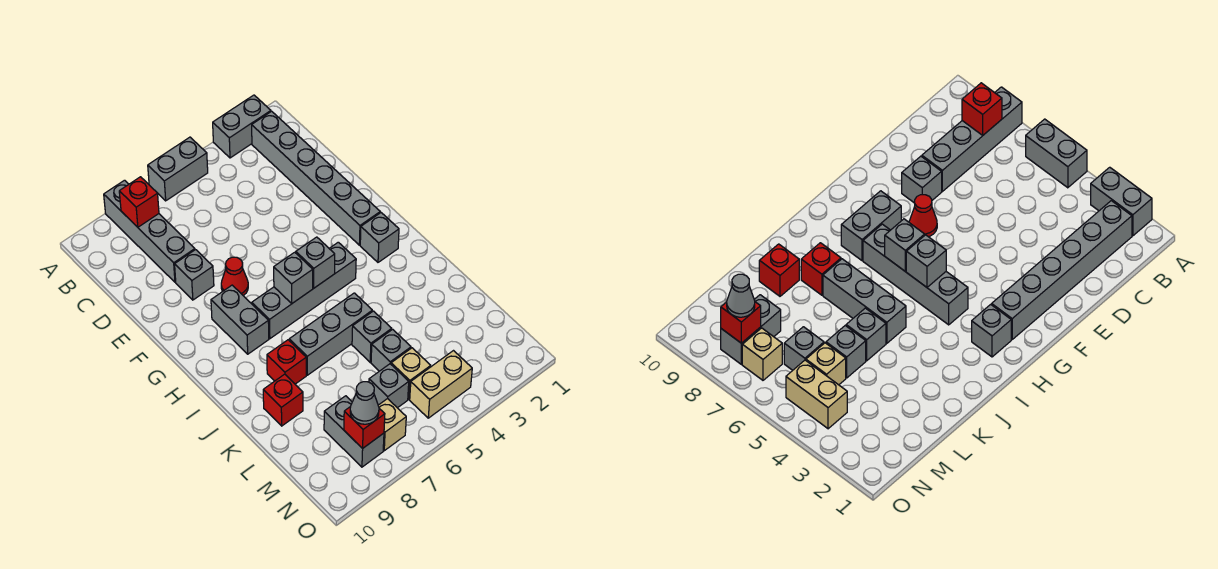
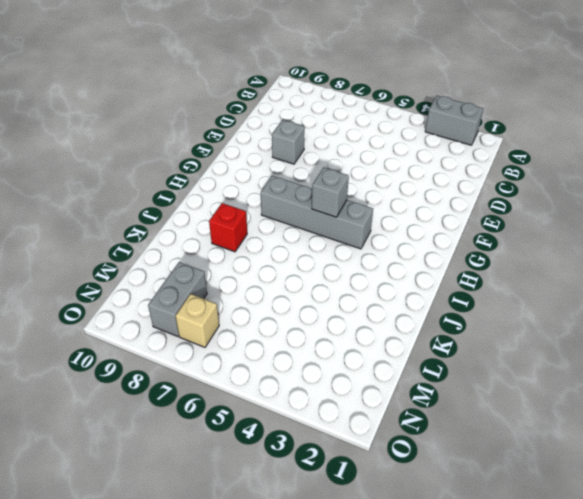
none -> grey brick A5:A6 level 1
none -> grey brick A8:D8 level 1
none -> grey brick B2:G2 level 1

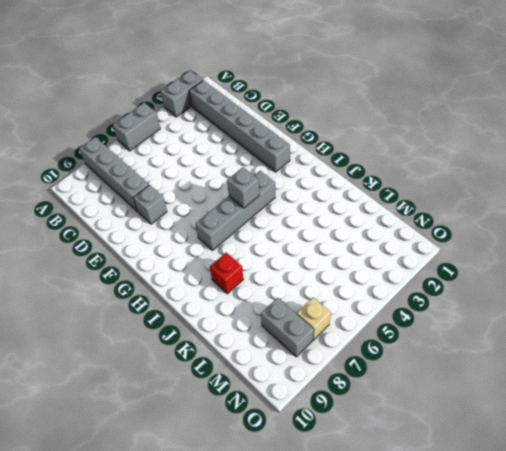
none -> red cone F7 level 1
none -> grey brick G8:H8 level 1
none -> grey brick H2 level 1

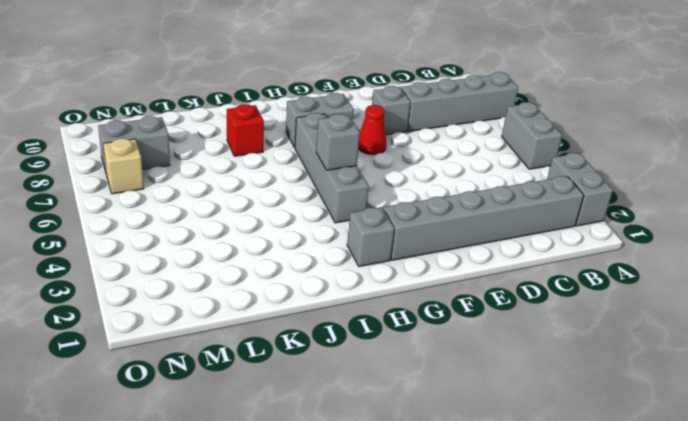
none -> grey brick J5:J7 level 1
none -> grey brick K5 level 1
none -> red brick K9 level 1

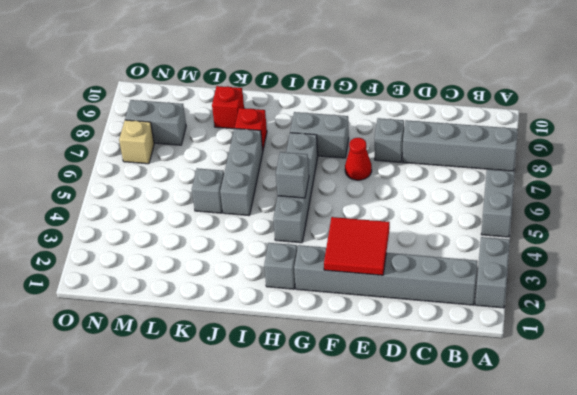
red tile E2:F3 level 2 -> none
none -> grey brick L5 level 1
none -> tan brick M5 level 1
none -> grey brick M6 level 1

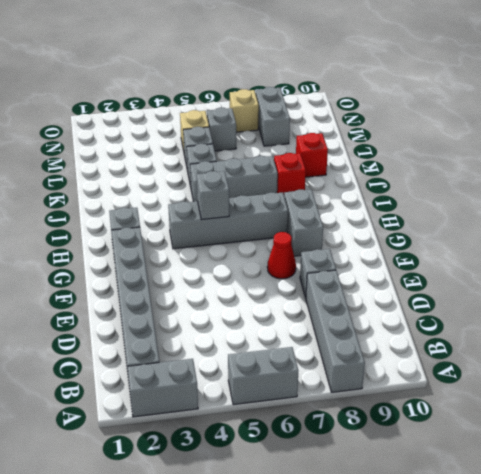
none -> tan brick N4:N5 level 1
none -> red brick B8 level 2
none -> grey brick H6 level 2

